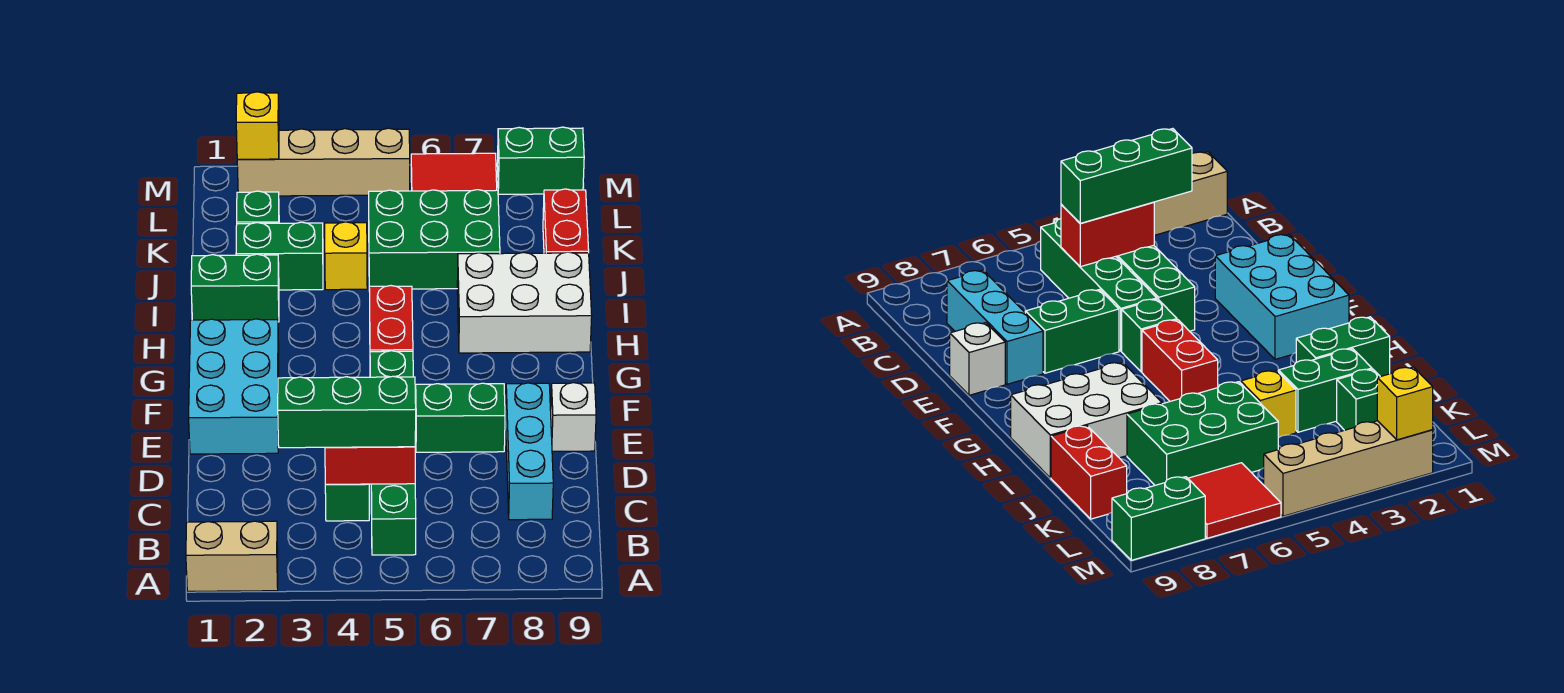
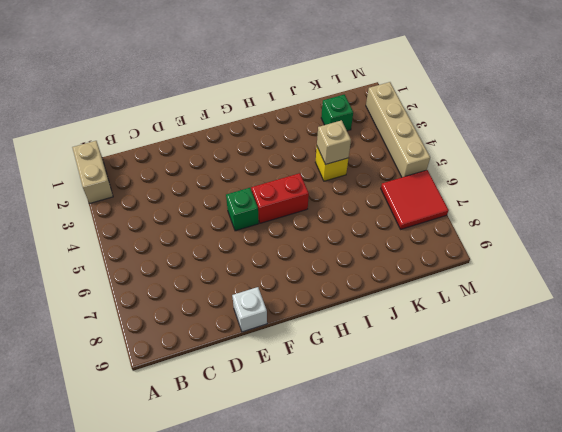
tan brick J4 level 2 -> none
none -> green brick B5:E5 level 1
none -> green brick C4:E4 level 1
none -> cyan brick C8:E8 level 1

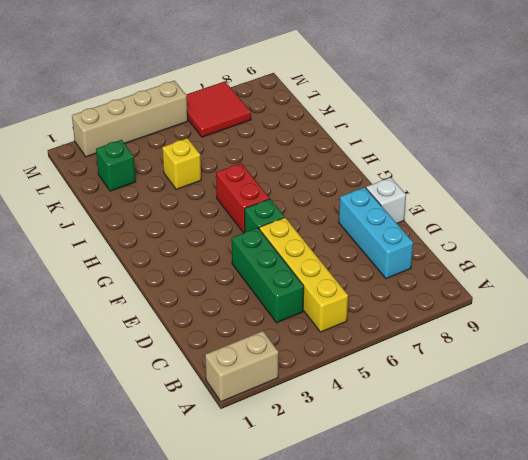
yellow brick B5:E5 level 1 -> green brick B5:E5 level 1
none -> cyan brick E1:G2 level 1
none -> green brick E6:E7 level 1
none -> white brick H7:I9 level 1

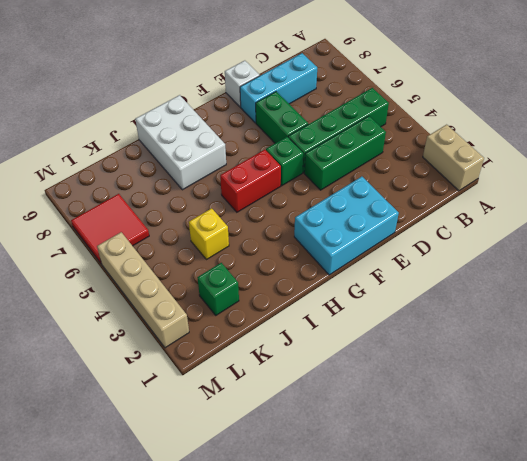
none -> green brick I1:I2 level 1
none -> green brick J2:J3 level 1
none -> green brick J5:K7 level 1

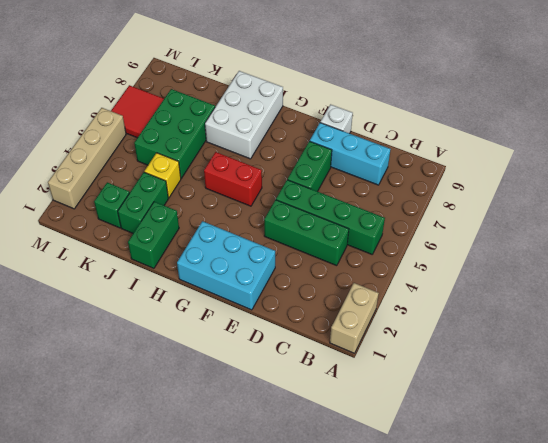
none -> green brick F5 level 1
none -> red brick J9:K9 level 1
none -> green brick M8:M9 level 1

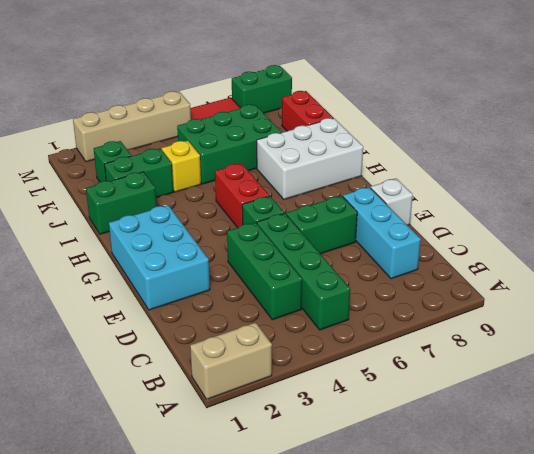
none -> red brick C4:C5 level 2
none -> yellow brick M2 level 2
none -> green brick C3:C5 level 3

